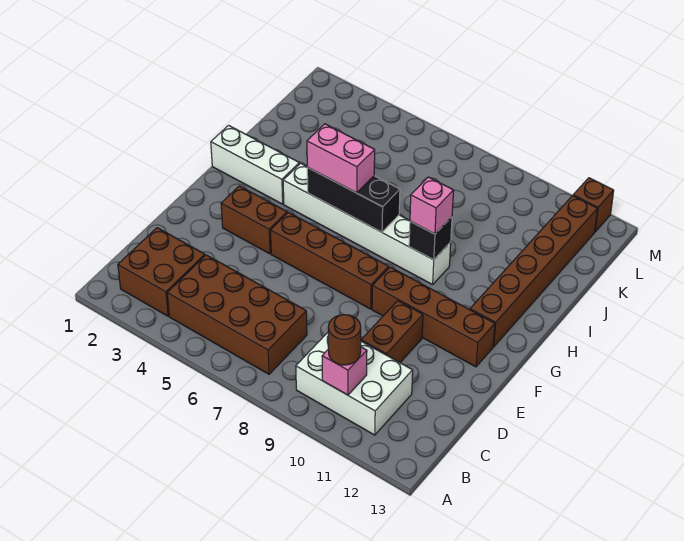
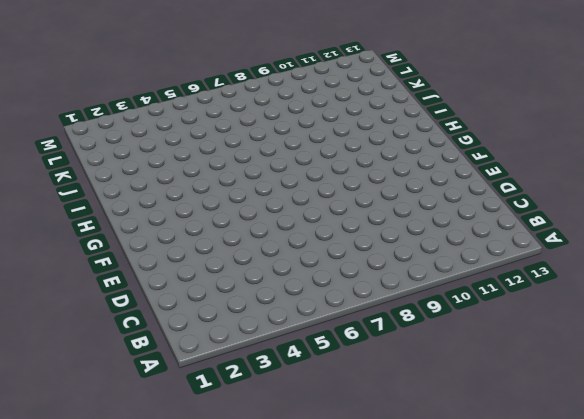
none -> brown brick B2:C3 level 1
none -> brown brick B4:C7 level 1
none -> white brick B9:C11 level 1

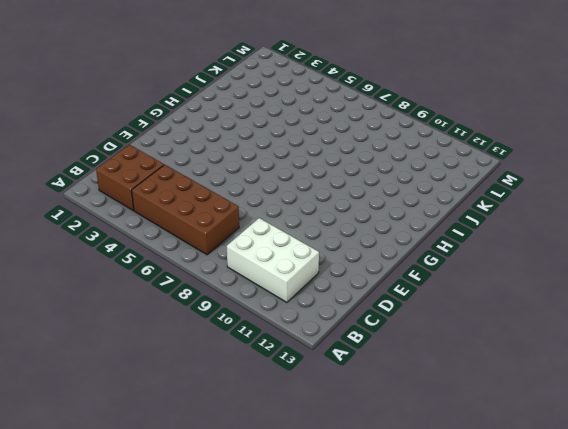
none -> brown brick D10:E10 level 1
none -> brown brick F3:F4 level 1
none -> brown brick F5:F8 level 1

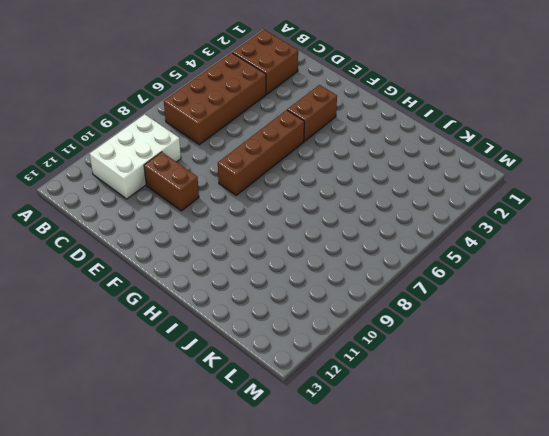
none -> brown brick F9:F12 level 1
none -> brown brick G12:L12 level 1
none -> white brick H1:H3 level 1

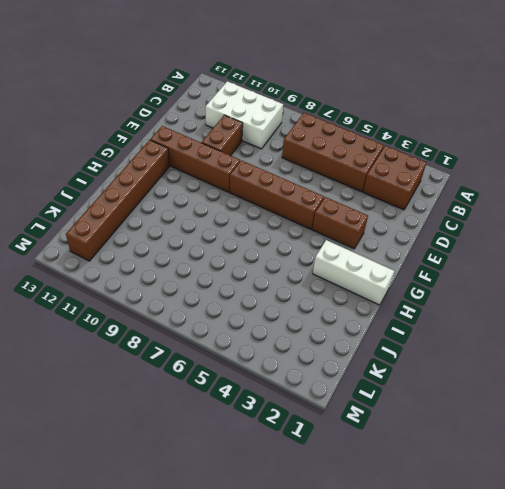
none -> white brick H4:H9 level 1
none -> brown brick M12 level 1
none -> pink brick B10 level 2

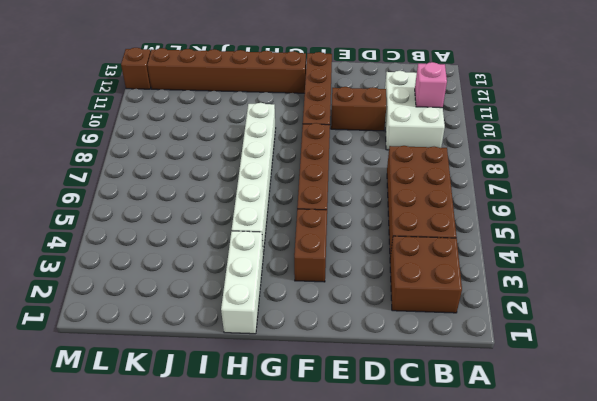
none -> black brick H5:H7 level 2
none -> black brick H9 level 2
none -> brown round brick B10 level 3

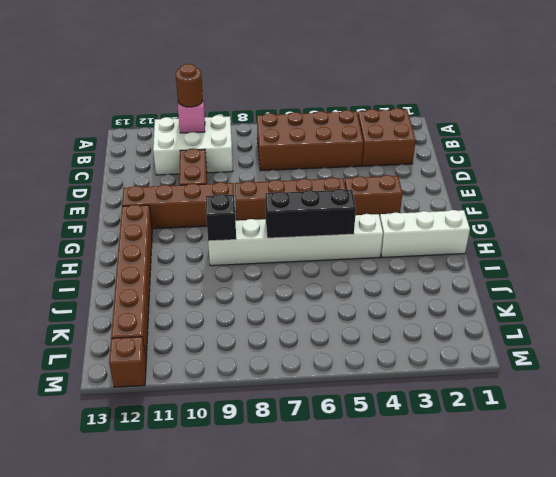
none -> pink brick H5:H6 level 3
none -> pink brick H9 level 3

